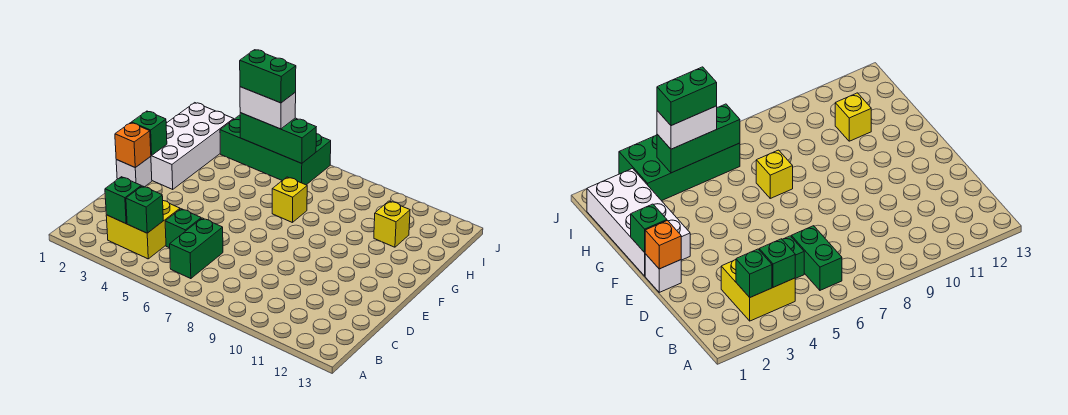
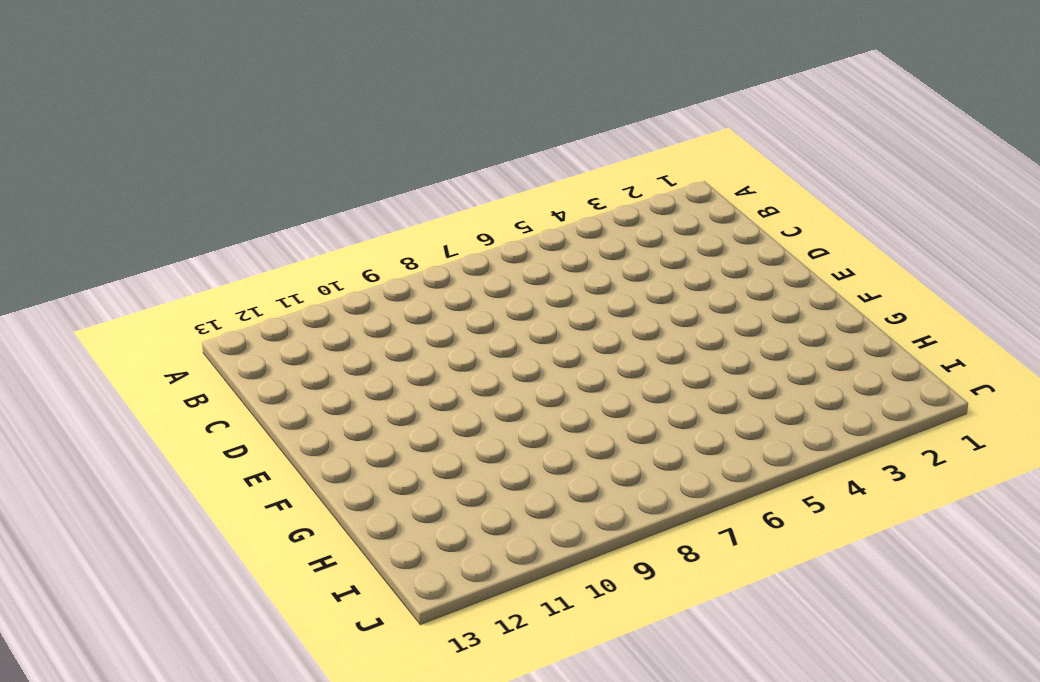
none -> yellow brick B3:C4 level 1
none -> green brick B6:C6 level 1
none -> green brick C5 level 1

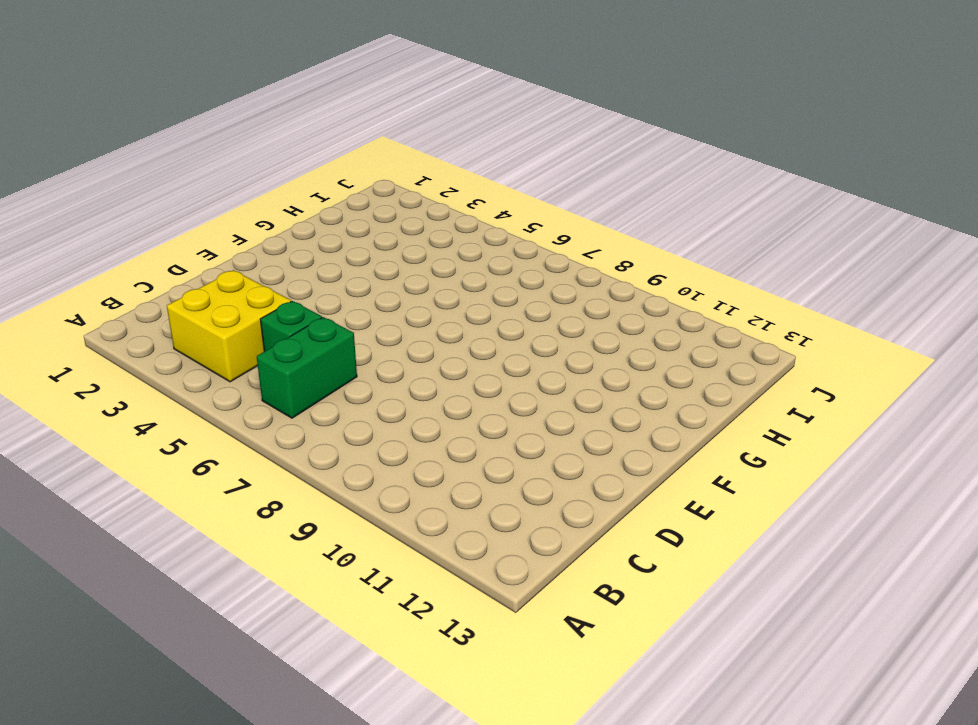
none -> white brick E1 level 1
none -> white brick F1:I2 level 1
none -> yellow brick G7 level 1

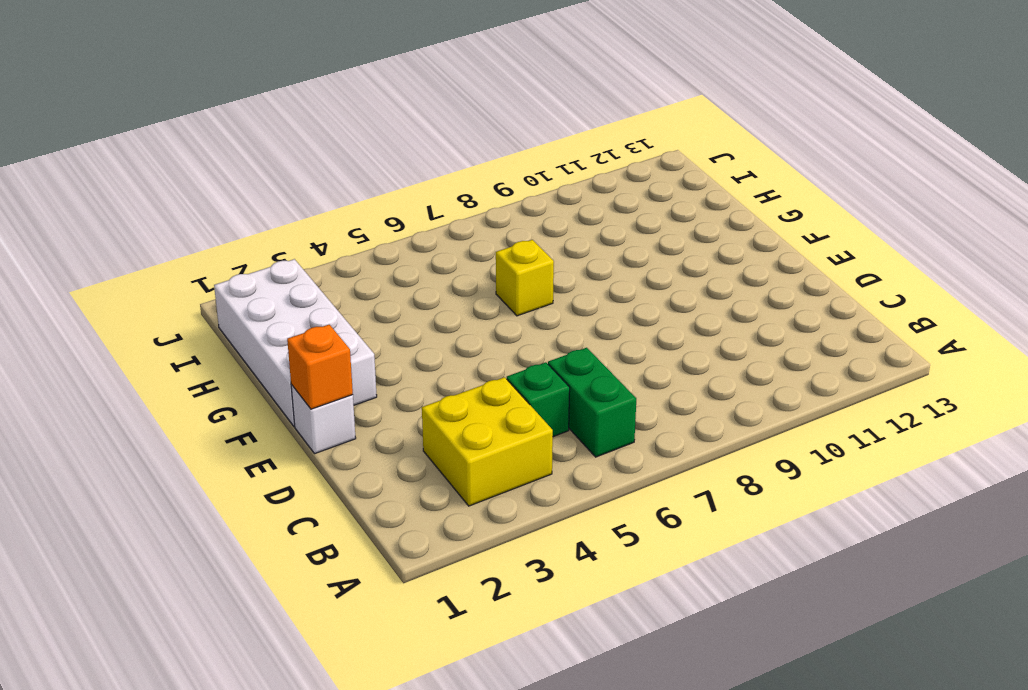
none -> yellow brick H11 level 1
none -> green brick I3:J6 level 1
none -> green brick B3 level 2

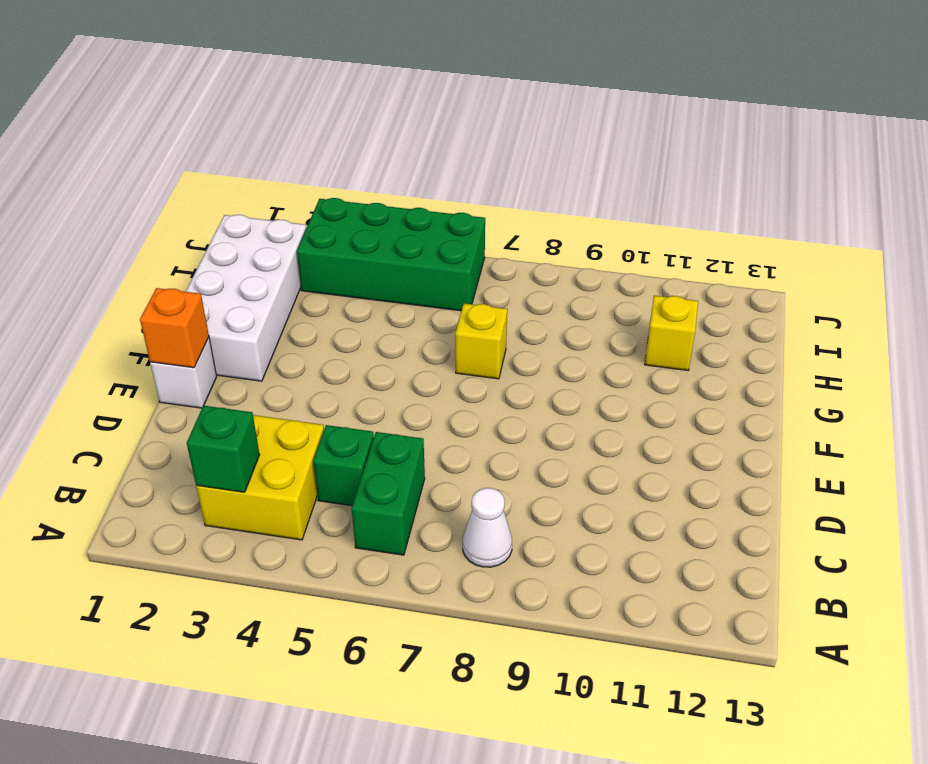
white cone B8 level 1 -> none
none -> green brick B4 level 2
none -> green brick F1 level 2
none -> green brick I4:I6 level 2

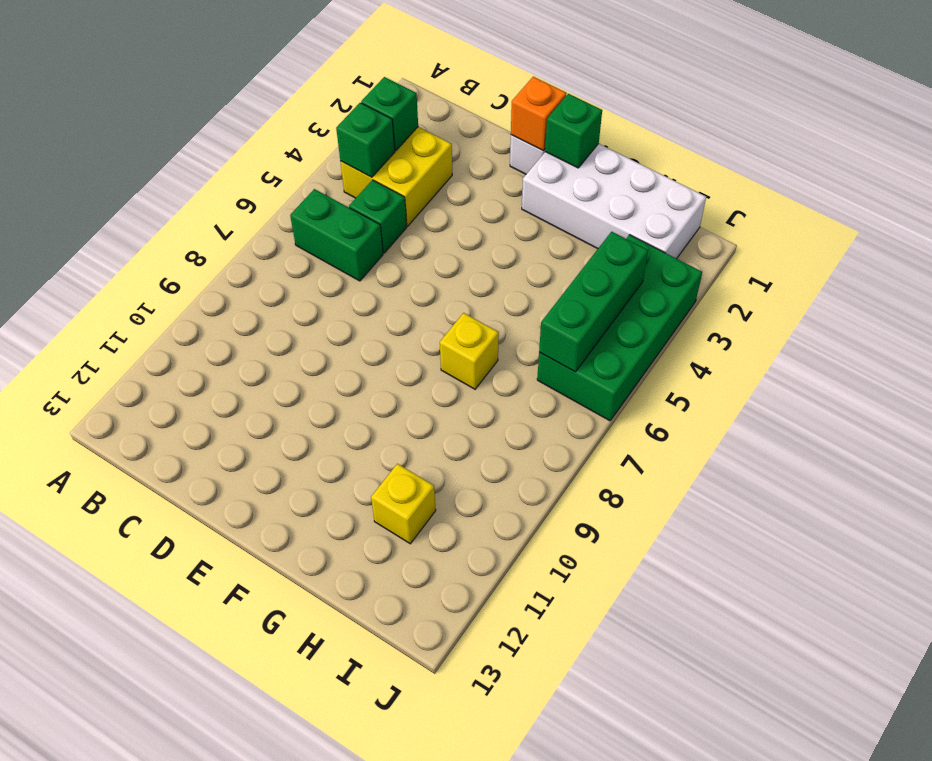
none -> white brick I4:I5 level 3
none -> green brick I4:I5 level 4

